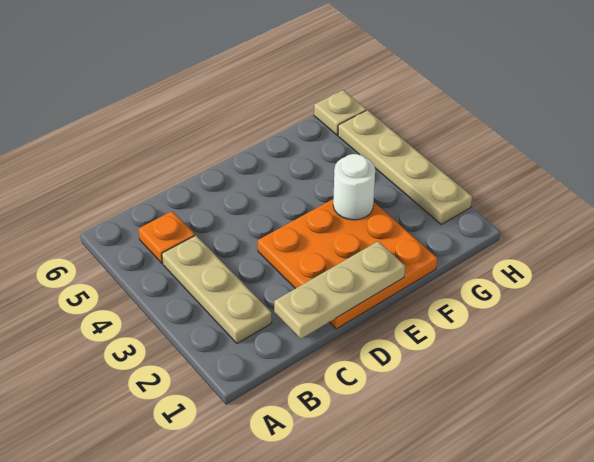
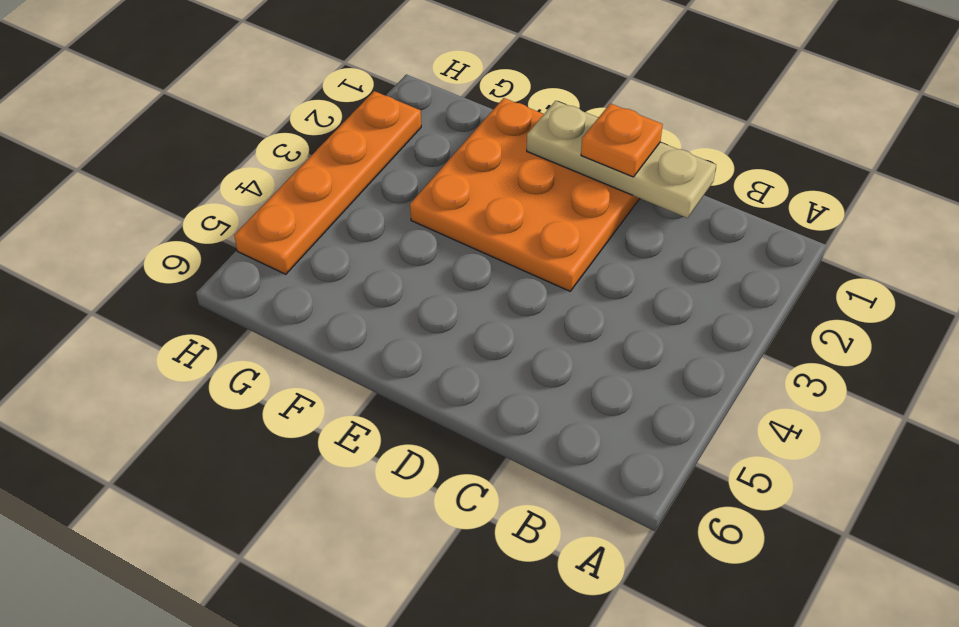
orange plate D1 level 3 -> orange plate B5 level 1
orange plate H2:H5 level 1 -> tan plate H2:H5 level 1
none -> tan plate B2:B4 level 1
none -> tan plate H6 level 1

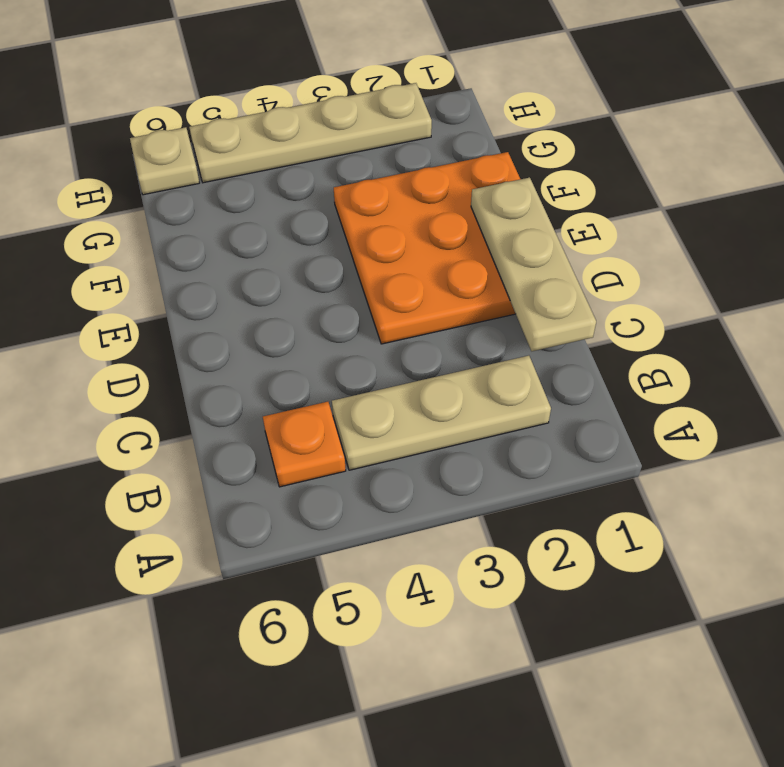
none -> white round brick F3 level 2

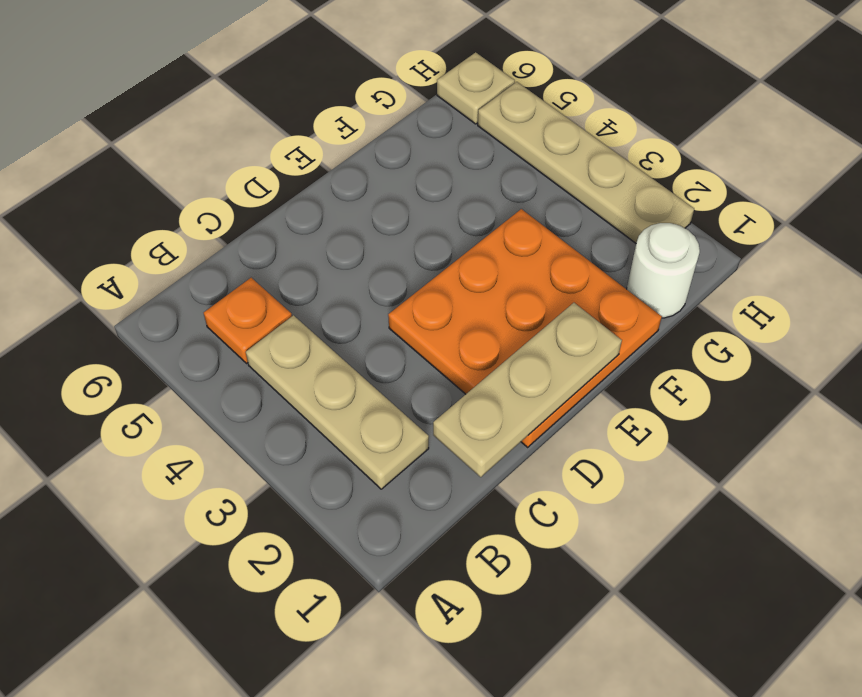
white round brick G1 level 1 -> white round brick F3 level 2

